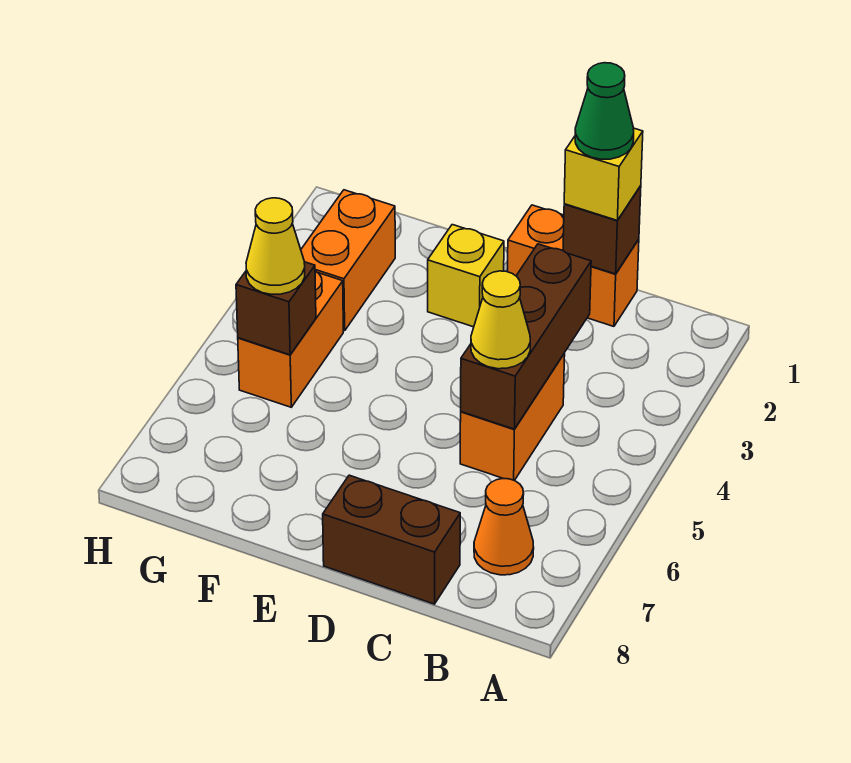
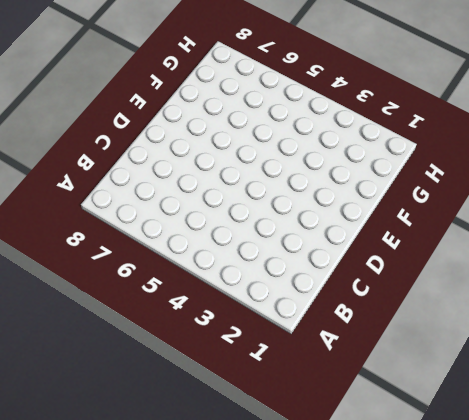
none -> orange cone B7 level 1
none -> orange brick C1:D1 level 1
none -> orange brick C4:C5 level 1

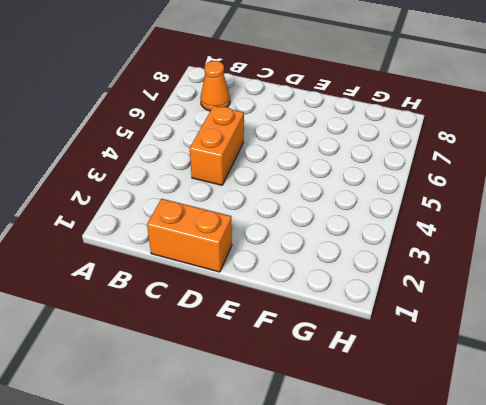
none -> brown brick C8:D8 level 1
none -> yellow brick E2 level 1
none -> orange brick G2:G3 level 1

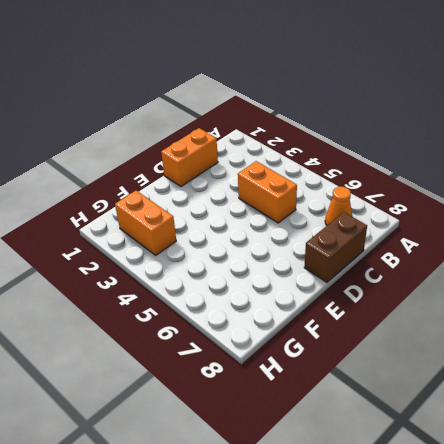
none -> yellow brick E2 level 1
none -> orange brick G4:G5 level 1
none -> brown brick C1 level 2

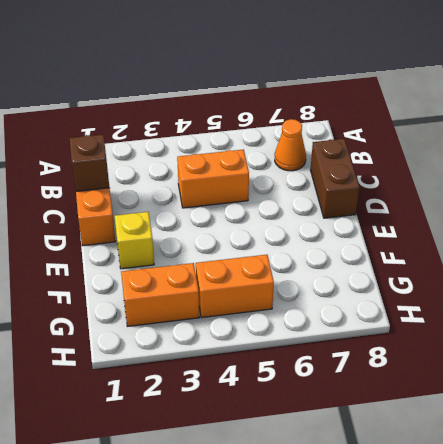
none -> brown brick C3:C5 level 2
none -> brown brick G5 level 2
none -> yellow brick C1 level 3

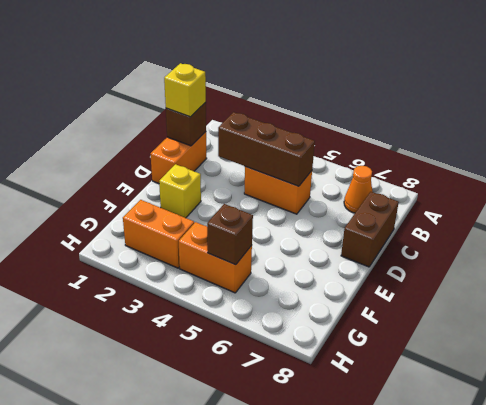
none -> yellow cone C5 level 3
none -> yellow cone G5 level 3
none -> green cone C1 level 4

